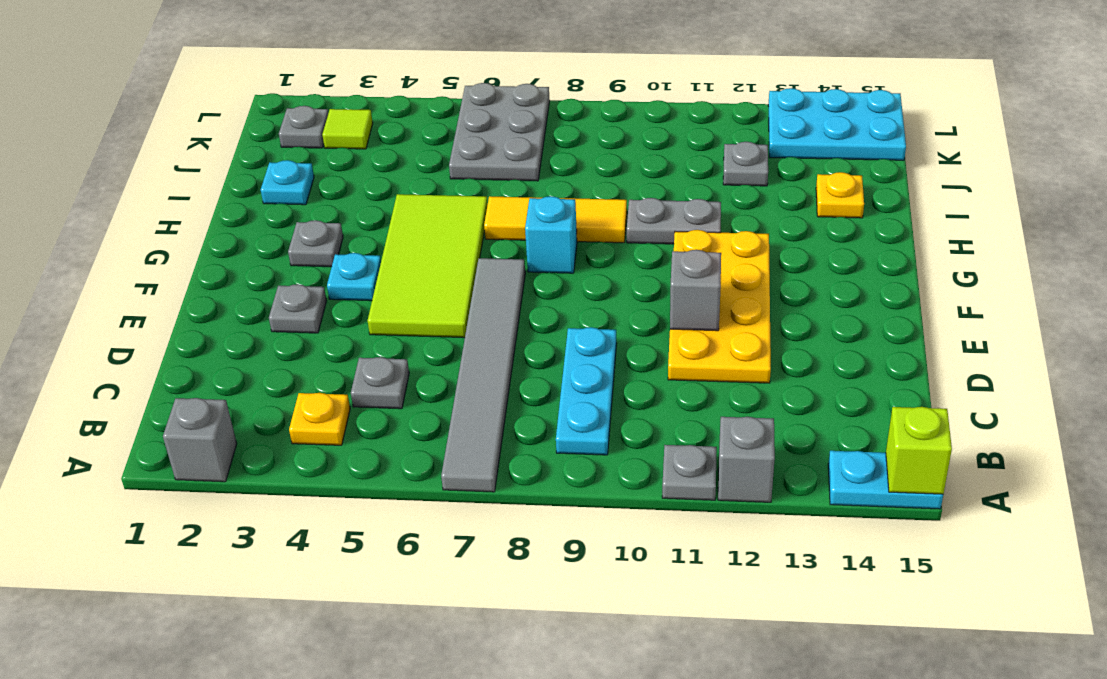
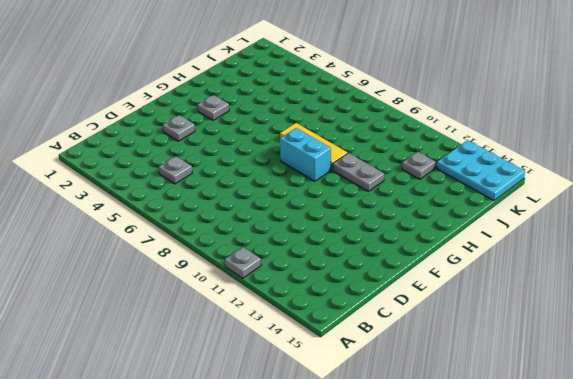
cyan brick G8:G9 level 1 -> cyan brick G8 level 1
none -> grey brick A2 level 1
none -> grey tile A7:F7 level 1
none -> grey brick A12 level 1

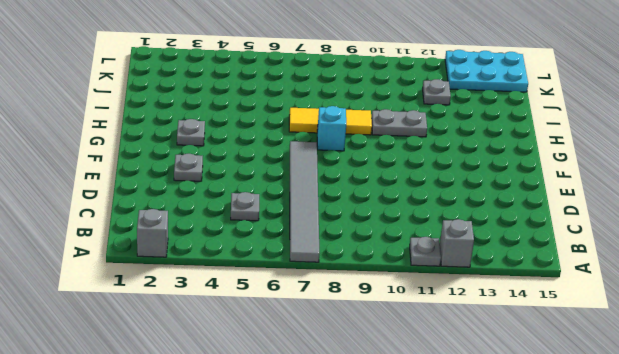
none -> cyan plate A14:A15 level 1
none -> yellow plate B4 level 1
none -> cyan plate B9:D9 level 1

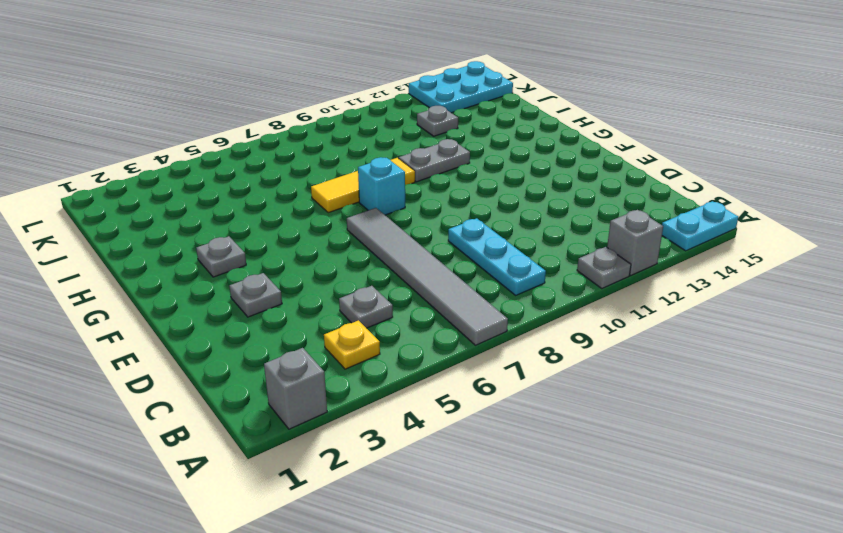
none -> yellow plate D11:G12 level 1
none -> lime tile E5:H6 level 1
none -> cyan plate F4 level 1

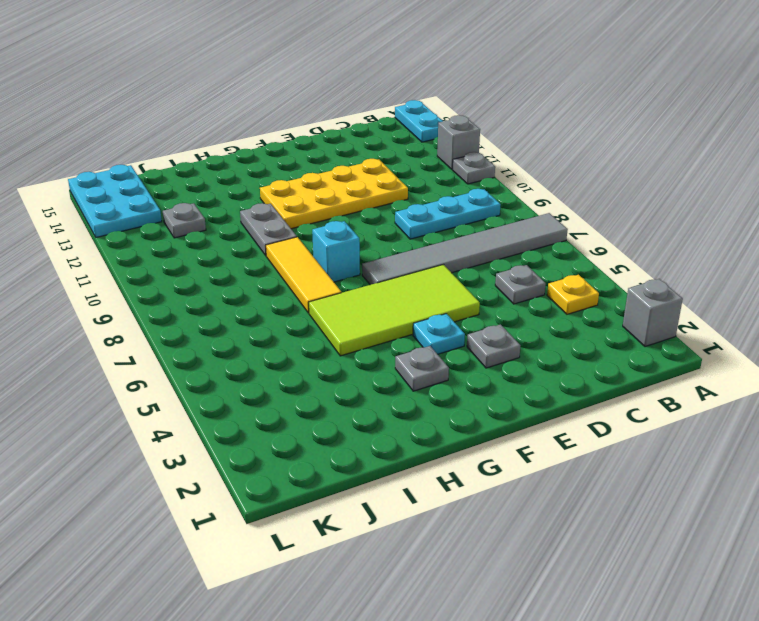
none -> cyan plate I2 level 1
none -> yellow plate I14 level 1
none -> grey plate J6:L7 level 1

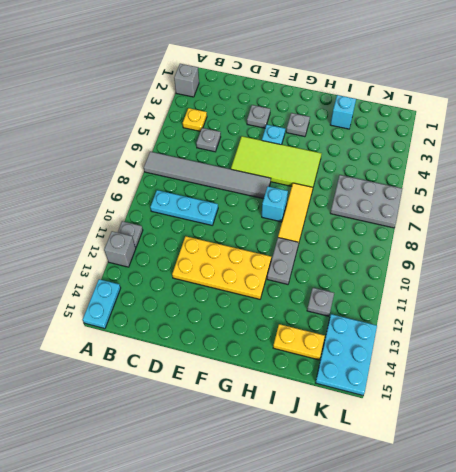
cyan brick I2 level 1 -> cyan plate I2 level 1
yellow plate I14:J14 level 1 -> yellow plate I14 level 1
none -> grey plate K2 level 1
none -> lime tile K3 level 1
none -> lime brick A15 level 2

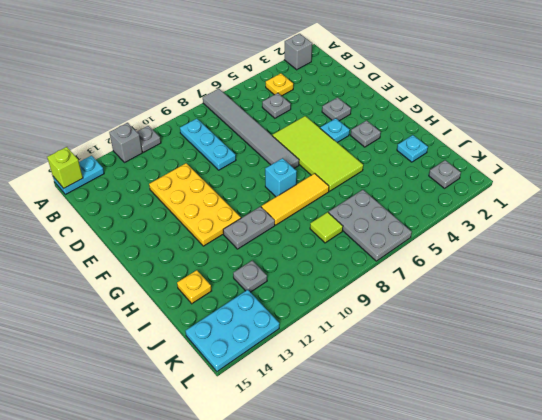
lime tile J8 level 1 -> lime tile K3 level 1
none -> grey brick E11 level 2

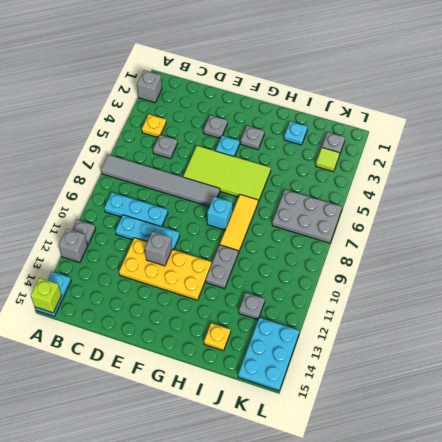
cyan plate C10:E10 level 1 -> none

